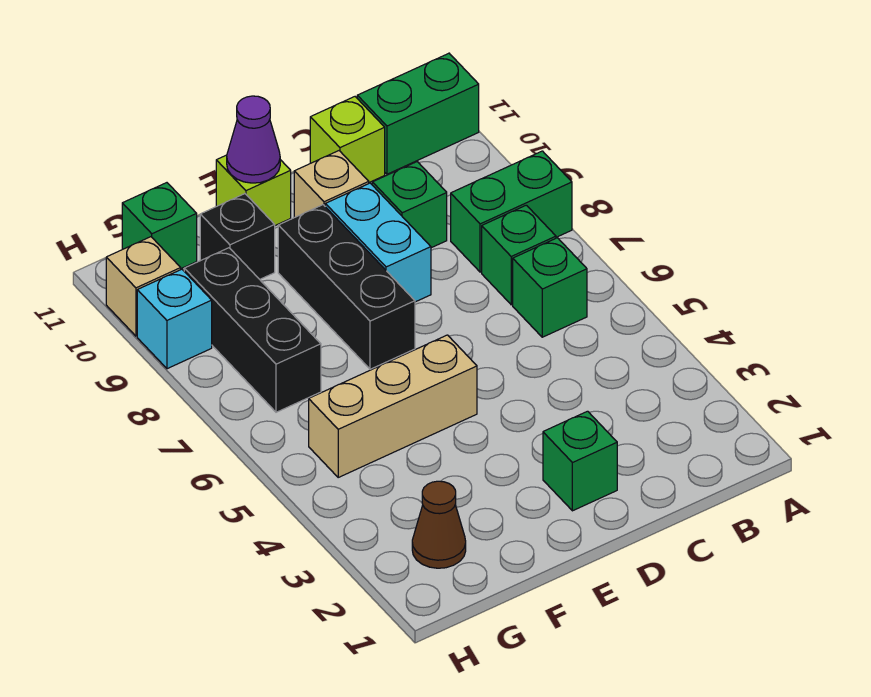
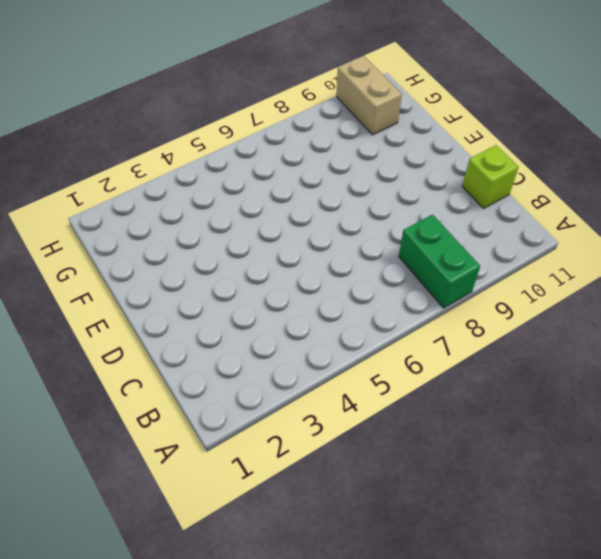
tan brick G10:H10 level 1 -> tan brick H10 level 1
none -> green brick A11:B11 level 1
none -> green brick B6 level 1
none -> green brick B7 level 1

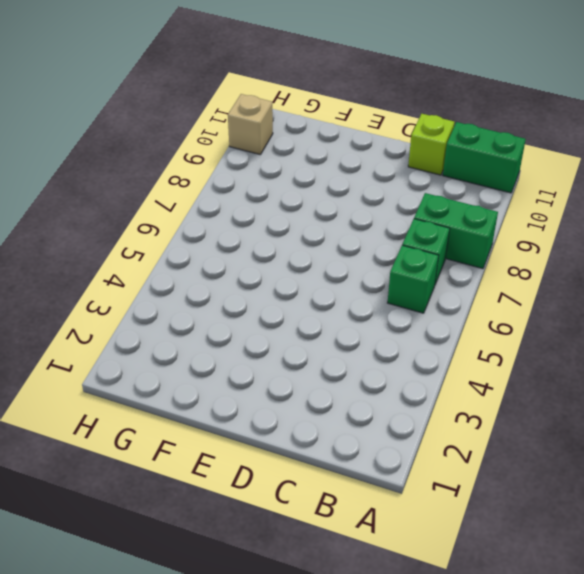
none -> green brick C9 level 1
none -> green brick D2 level 1
none -> cyan brick D8:D9 level 1

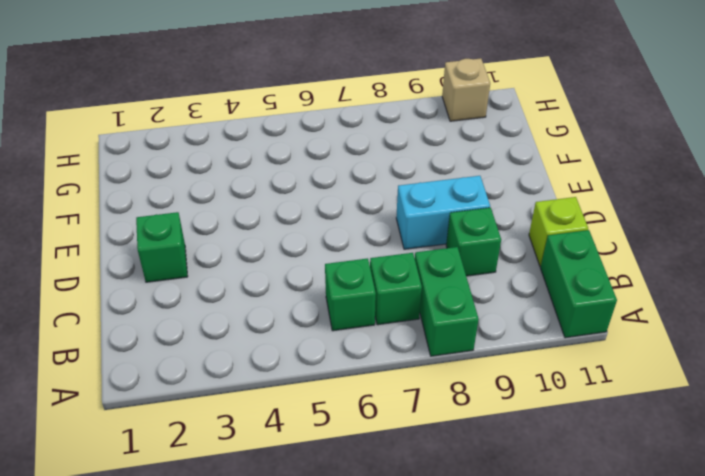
none -> tan brick D10 level 1
none -> tan brick E5:G5 level 1
none -> black brick E7:E9 level 1

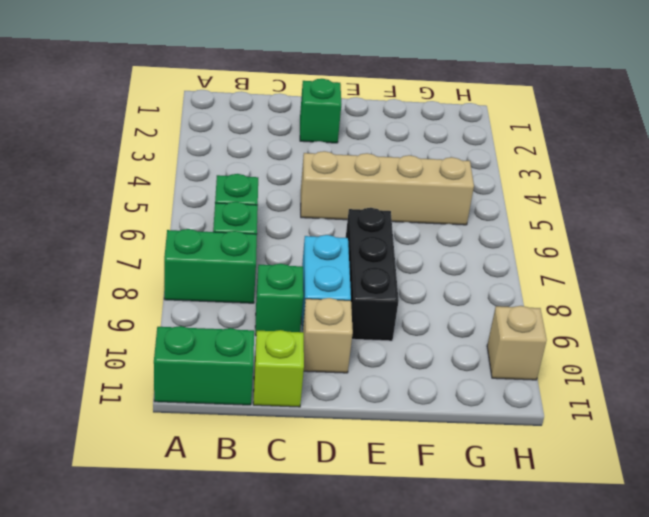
tan brick D5:G5 level 1 -> tan brick E5:G5 level 1
none -> lime brick E11 level 1
none -> black brick F10 level 1
none -> brown cone G2 level 1

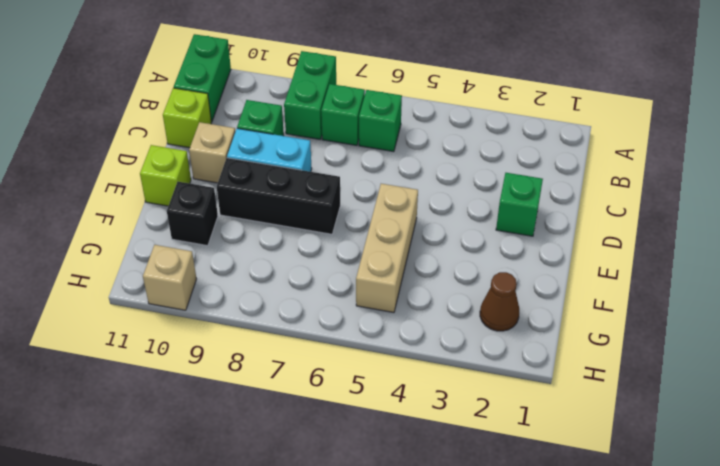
none -> black brick G7:G9 level 1
none -> green brick G11 level 1
none -> cyan brick H9 level 1

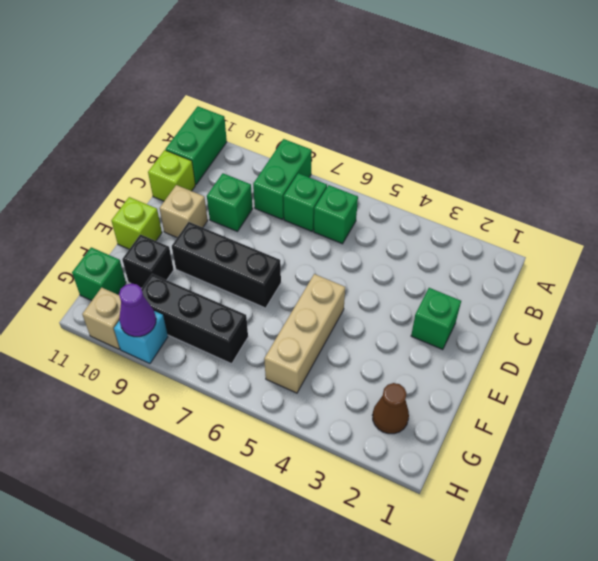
purple cone H9 level 2 -> purple cone E11 level 2
none -> cyan brick D8:D9 level 1

